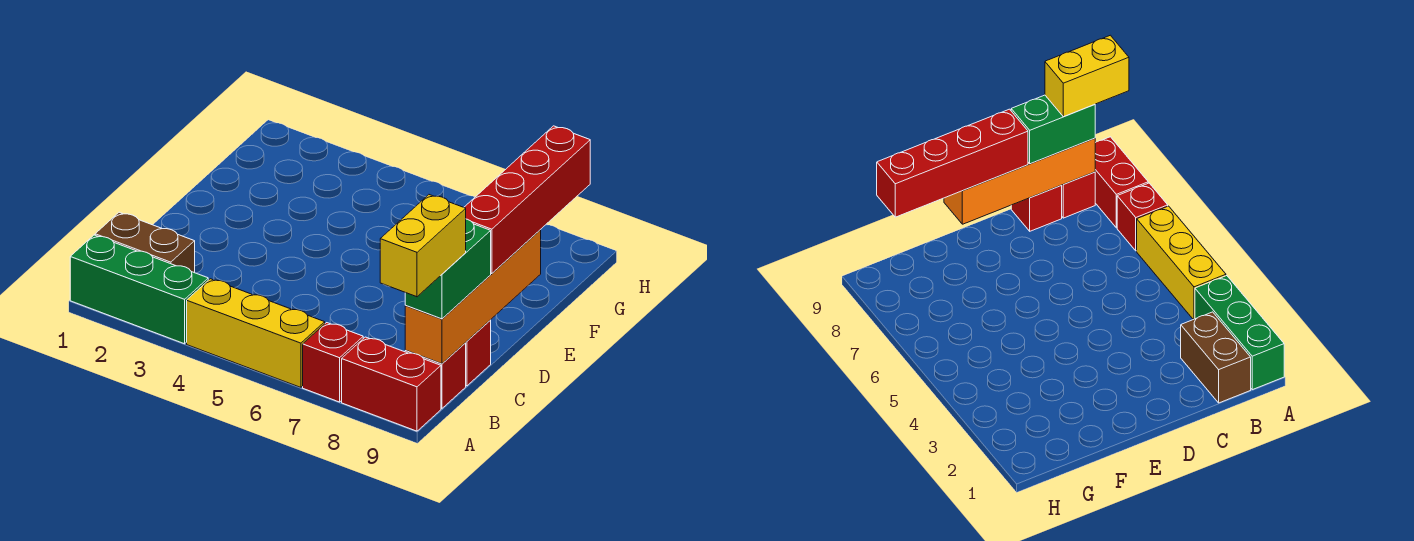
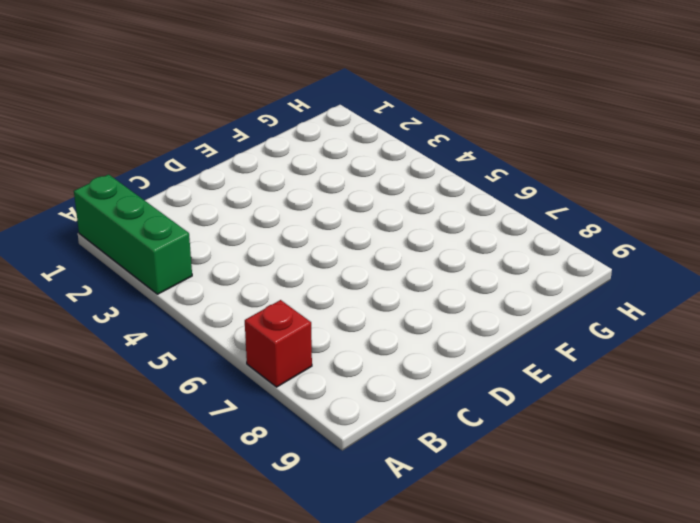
none -> yellow brick A4:A6 level 1
none -> red brick A8:A9 level 1

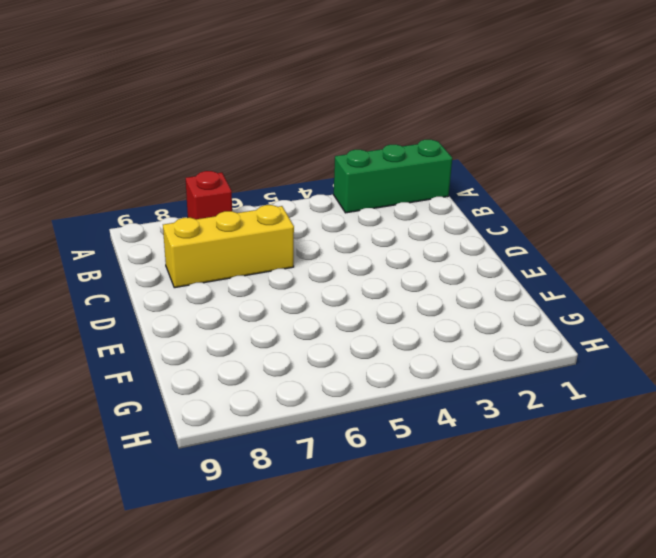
yellow brick C6:C8 level 1 -> yellow brick A4:A6 level 1
none -> red brick A8:A9 level 1
none -> brown brick B1:B2 level 1

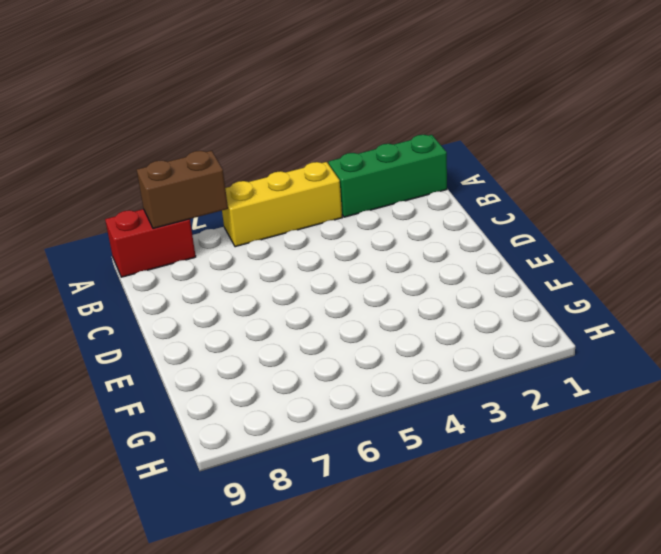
brown brick A7:A8 level 2 -> brown brick B1:B2 level 1
none -> red brick A7 level 1
none -> red brick B9 level 1

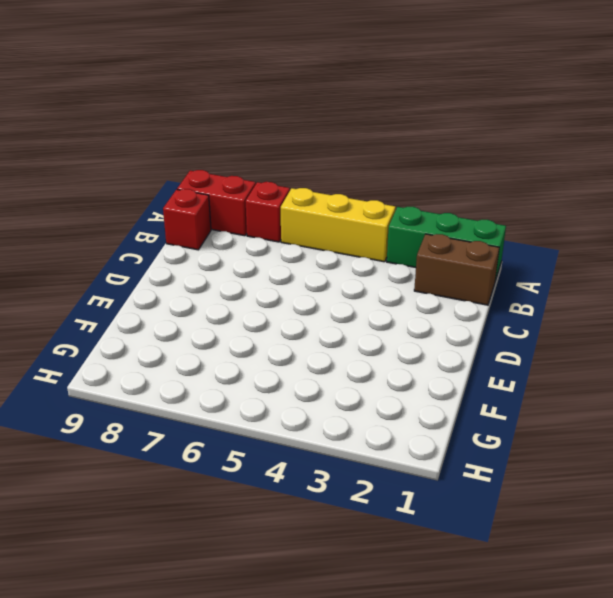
none -> red brick C9 level 1
none -> orange brick B9:E9 level 2

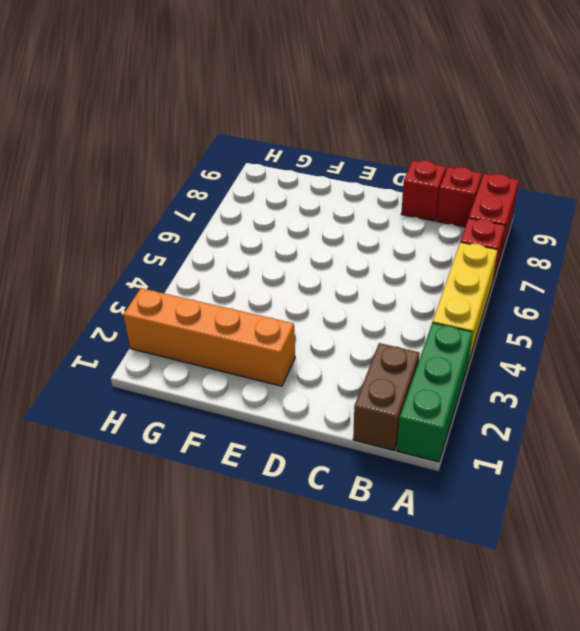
orange brick E2:H2 level 1 -> orange brick B9:E9 level 2
none -> green brick B9:C9 level 3
none -> red brick D9:G9 level 3

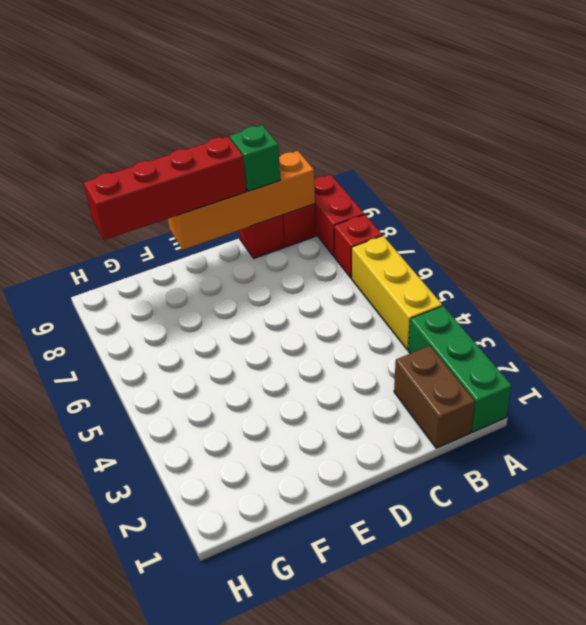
green brick C9 level 3 -> green brick B9:C9 level 3
none -> yellow brick A9:B9 level 4

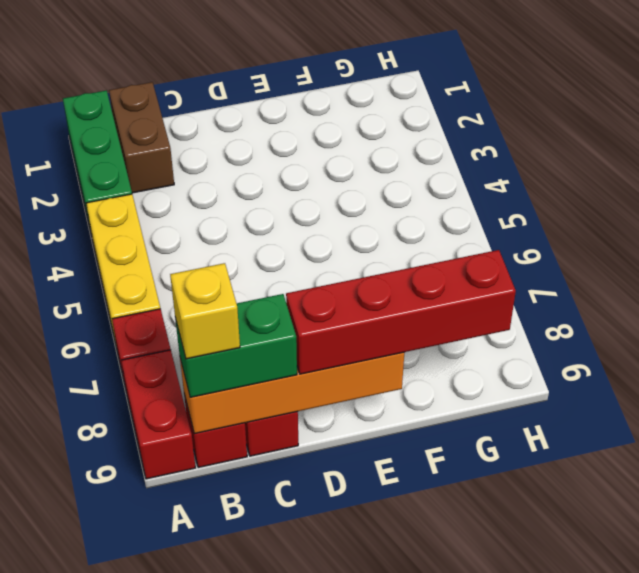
yellow brick B9 level 4 -> yellow brick A9:B9 level 4

